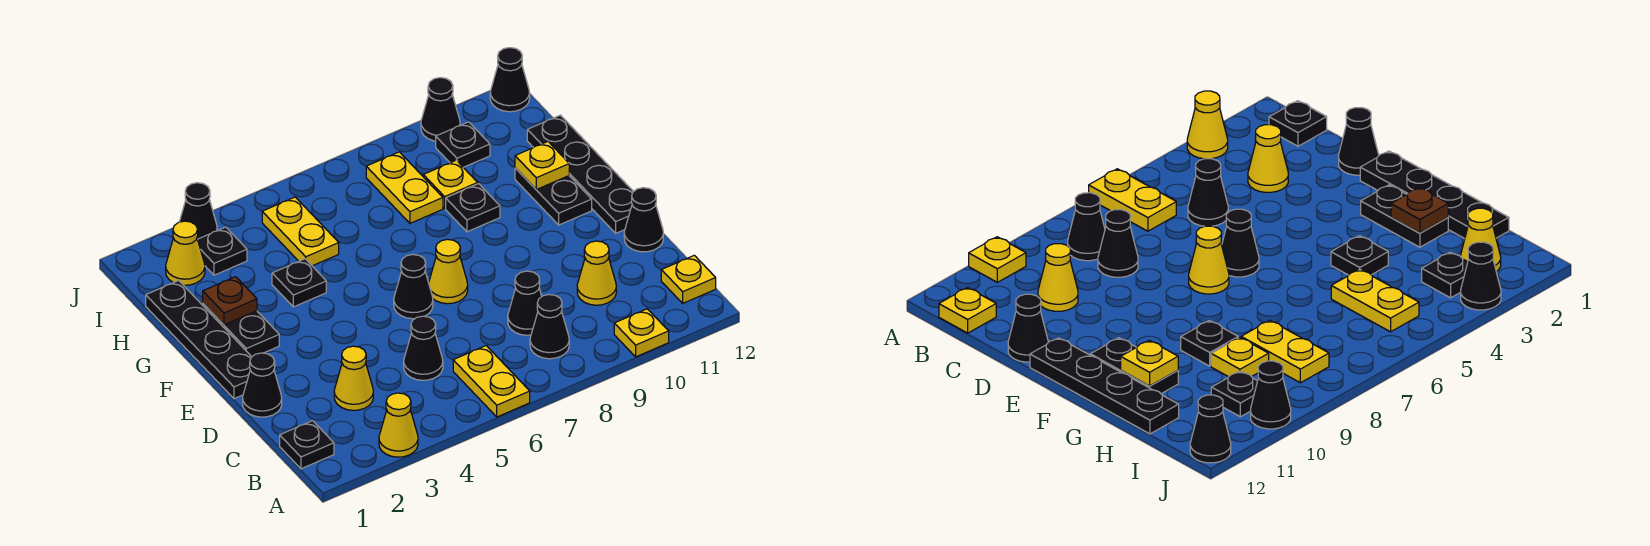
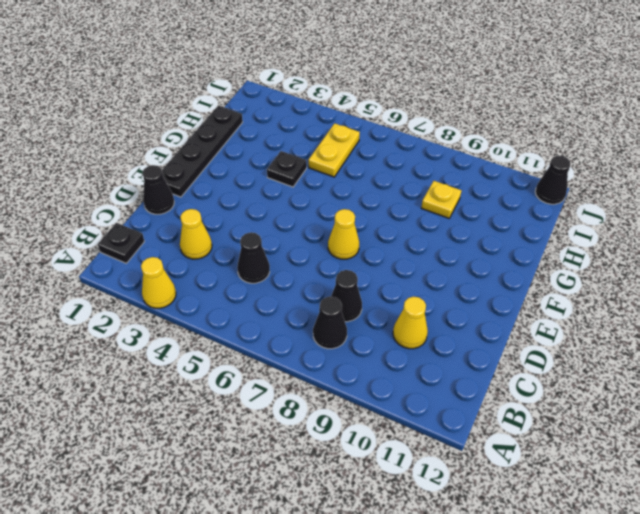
none -> yellow plate A6:B6 level 1
none -> yellow plate A10 level 1
none -> yellow plate B12 level 1
none -> black cone D12 level 1

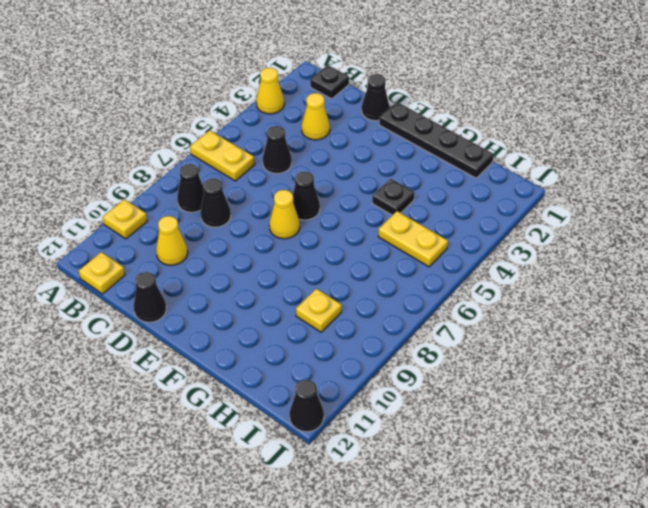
none -> black plate E12:H12 level 1
none -> black plate F2:G2 level 1
none -> black plate F11:G11 level 1
none -> black plate G9 level 1

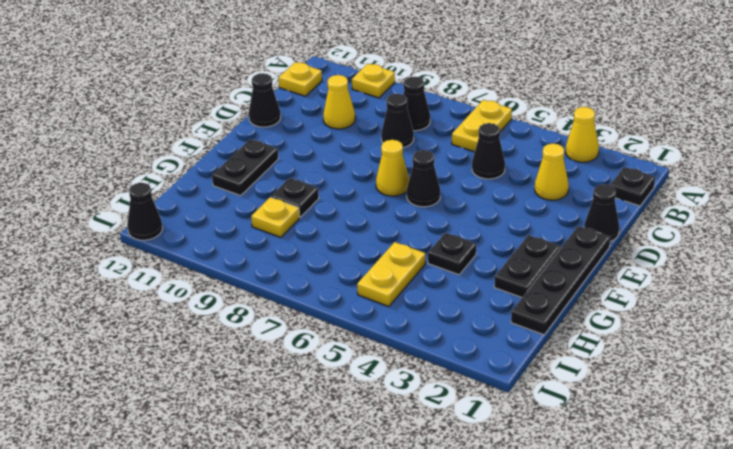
none -> black plate E12:H12 level 1
none -> yellow plate H8:I8 level 1
none -> yellow cone I2 level 1
none -> black plate I3 level 1

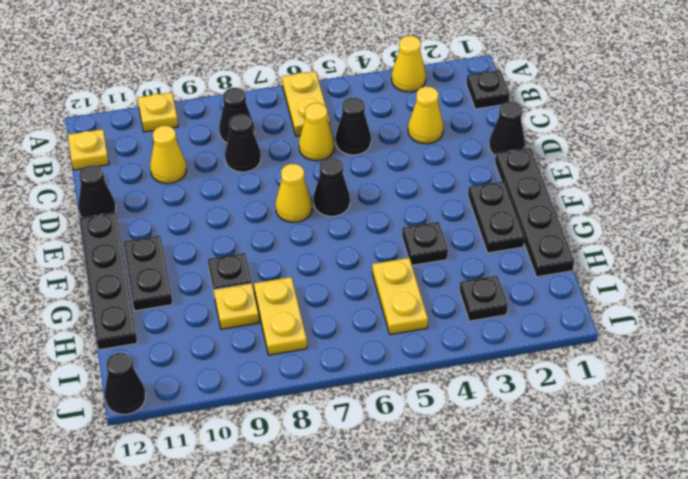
yellow cone C6 level 1 -> yellow cone I2 level 1
none -> black plate I10 level 1
none -> black cone J3 level 1
none -> black cone J10 level 1
none -> brown plate G2 level 2

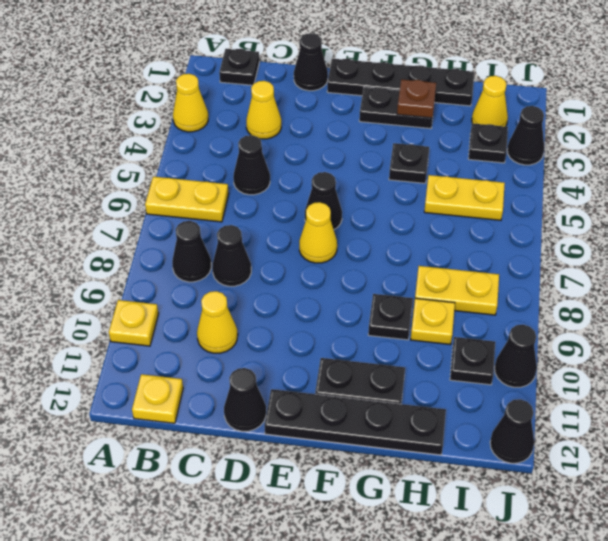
none -> yellow plate G11 level 2

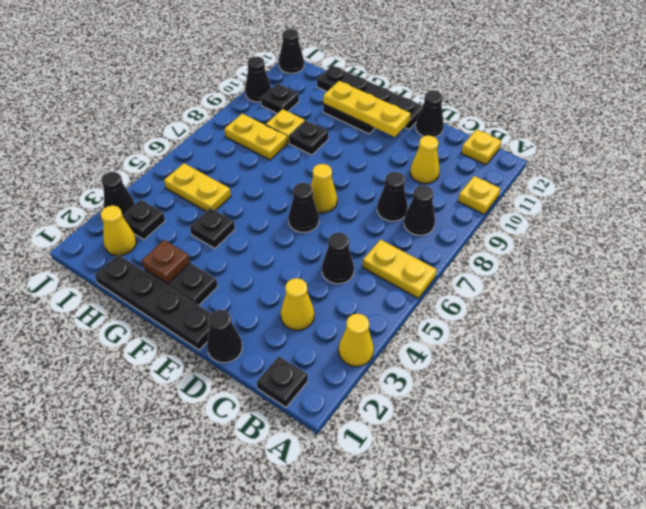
yellow plate E11:G11 level 2 -> yellow plate G11 level 2

